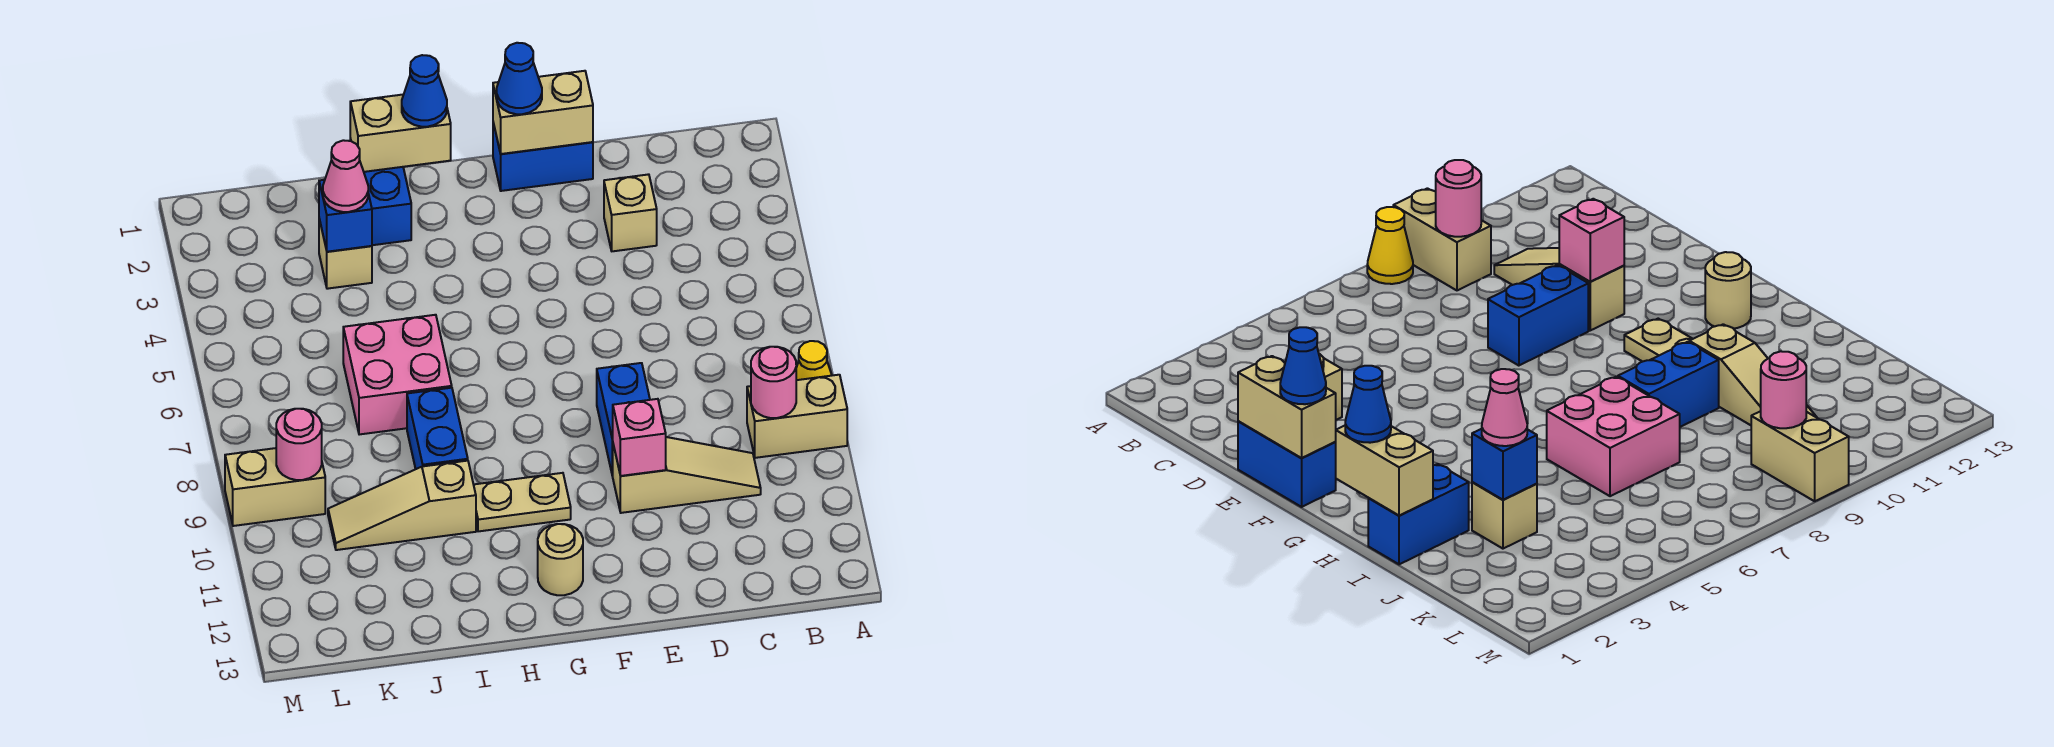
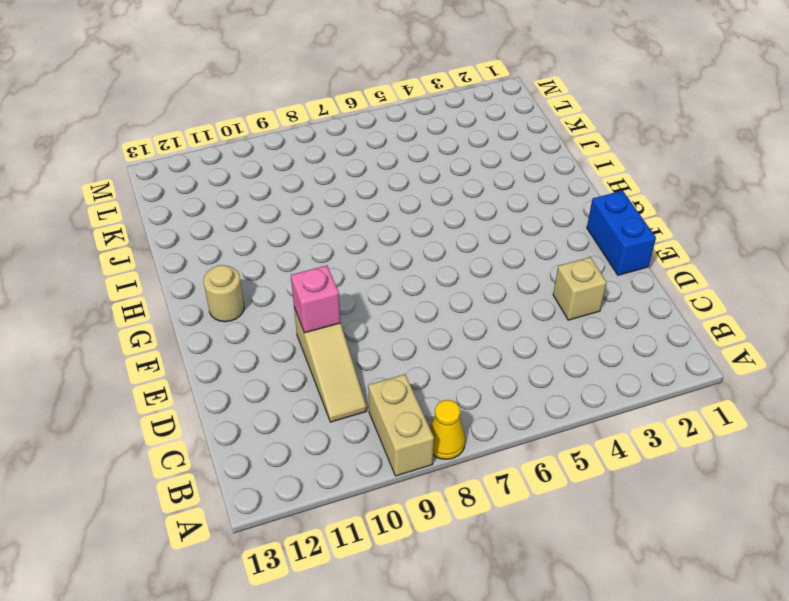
none -> blue brick E8:E9 level 1
none -> tan plate G10:H10 level 1
none -> blue brick I1:I2 level 1

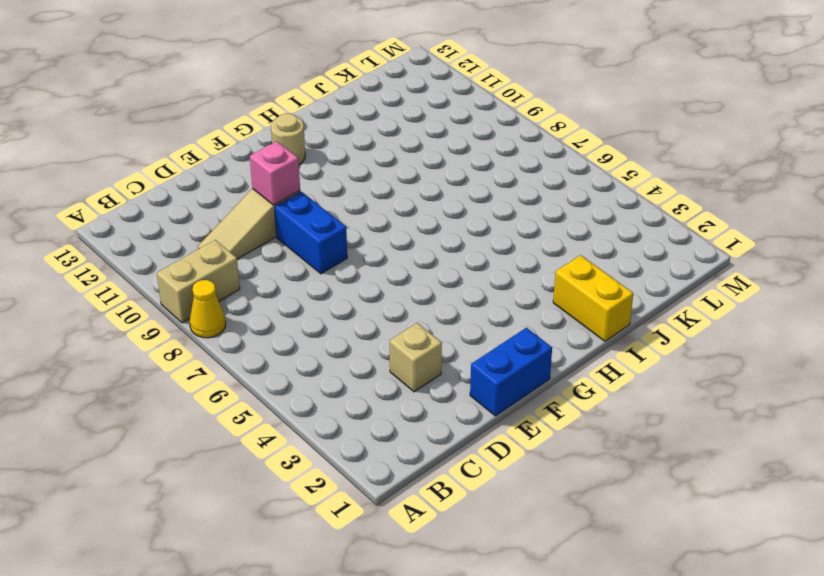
yellow brick I1:I2 level 1 -> blue brick I1:I2 level 1
none -> tan plate G10:H10 level 1
none -> pink brick I6:J7 level 1
none -> blue brick I8:I9 level 1

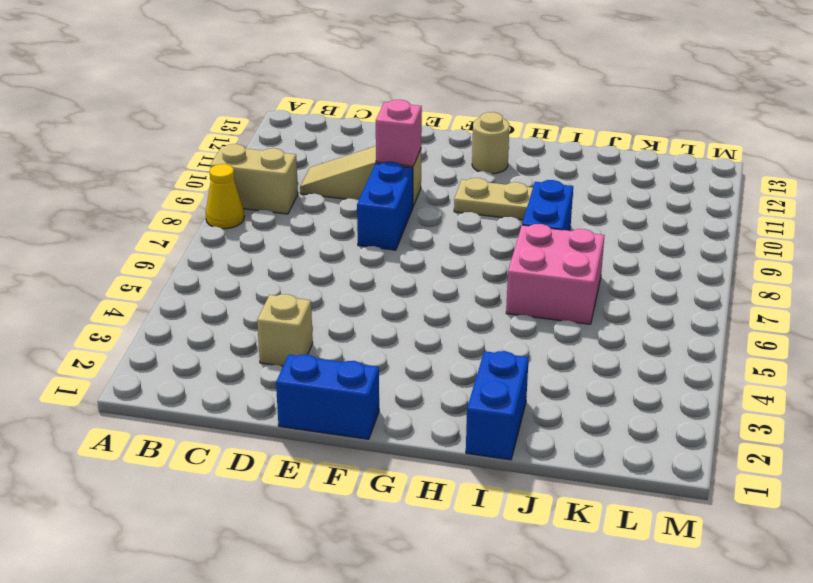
none -> tan slope I10:K10 level 1 top I
none -> tan brick J3 level 1
none -> tan brick L9:M9 level 1

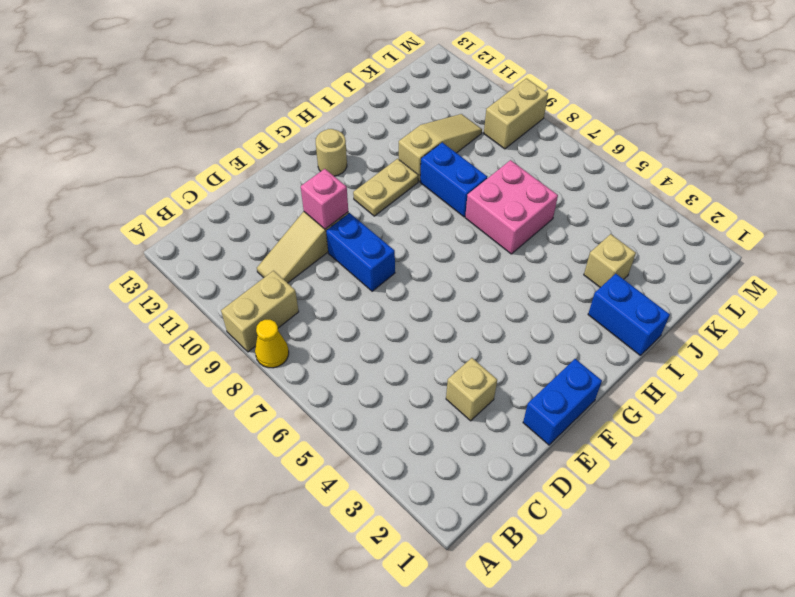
none -> pink round brick B9 level 2
none -> tan brick E1:F1 level 2
none -> tan brick H1:I1 level 2

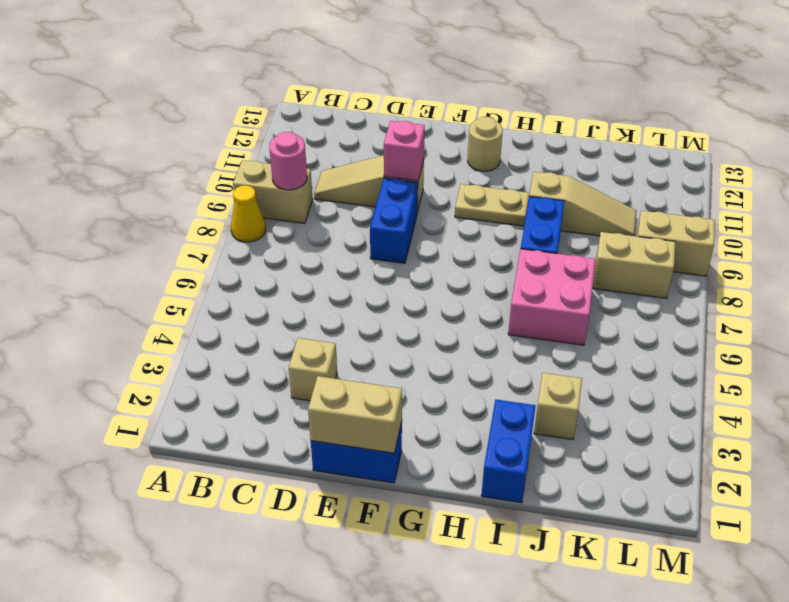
tan brick K8:L8 level 1 -> tan brick H1:I1 level 2
none -> blue brick J3 level 2
none -> pink round brick L9 level 2
none -> blue cone F1 level 3

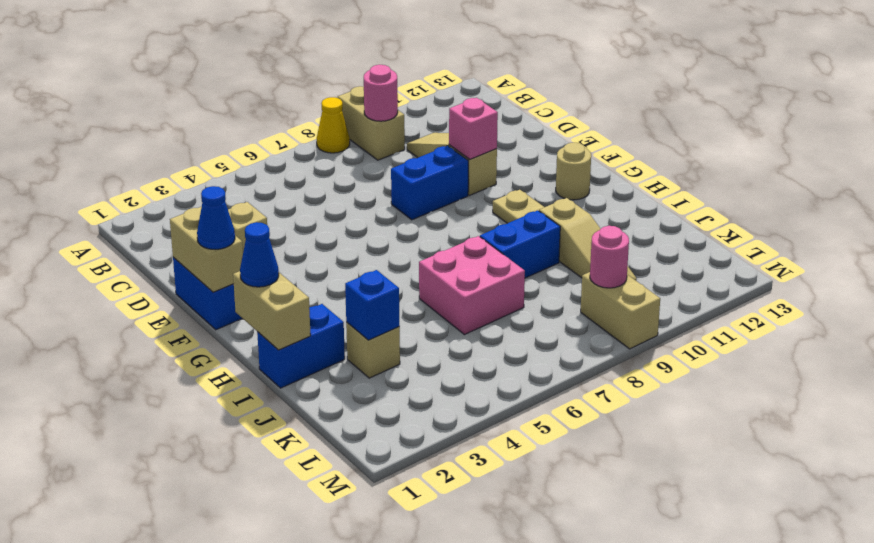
none -> pink cone J3 level 3

